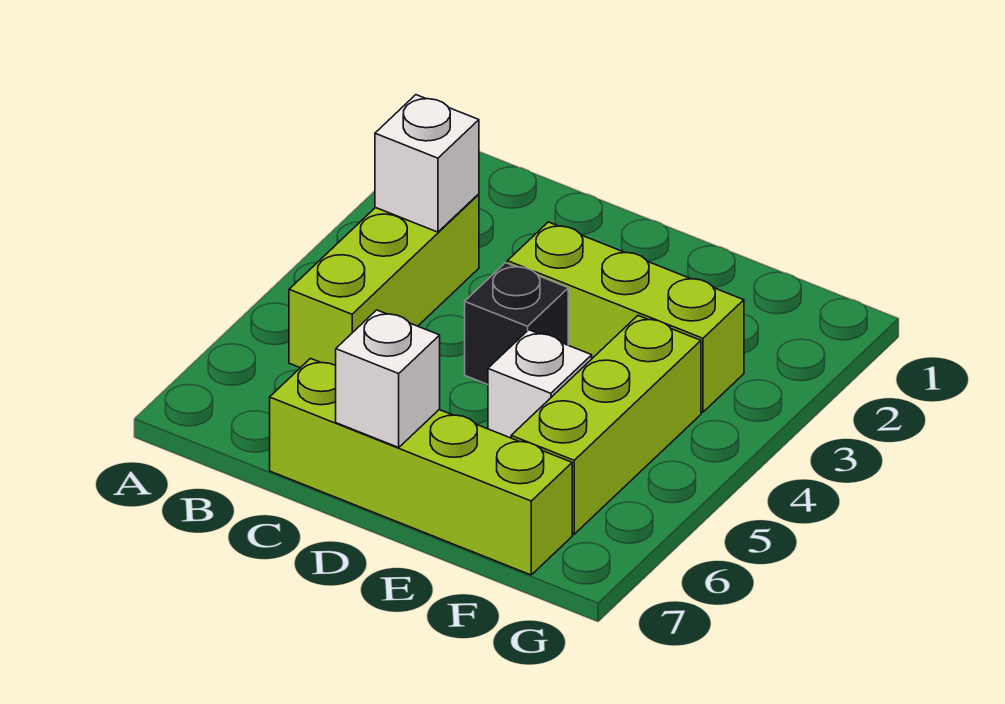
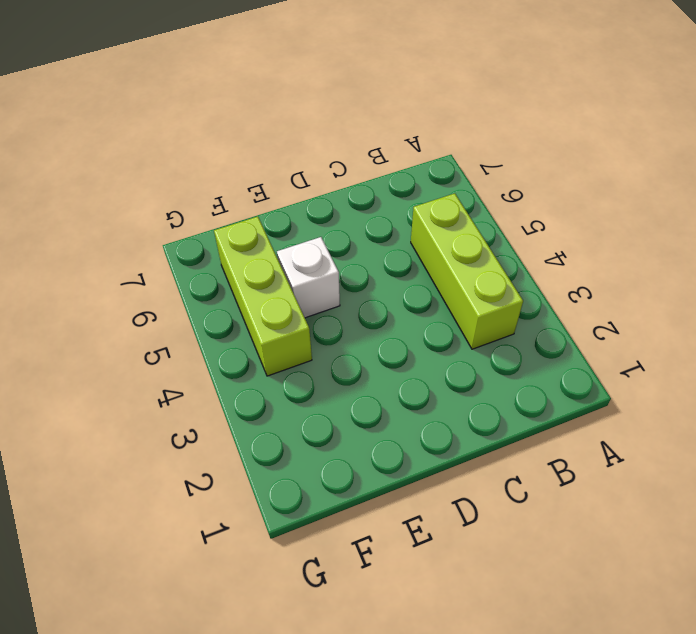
none -> lime brick C7:F7 level 1
none -> lime brick D3:F3 level 1

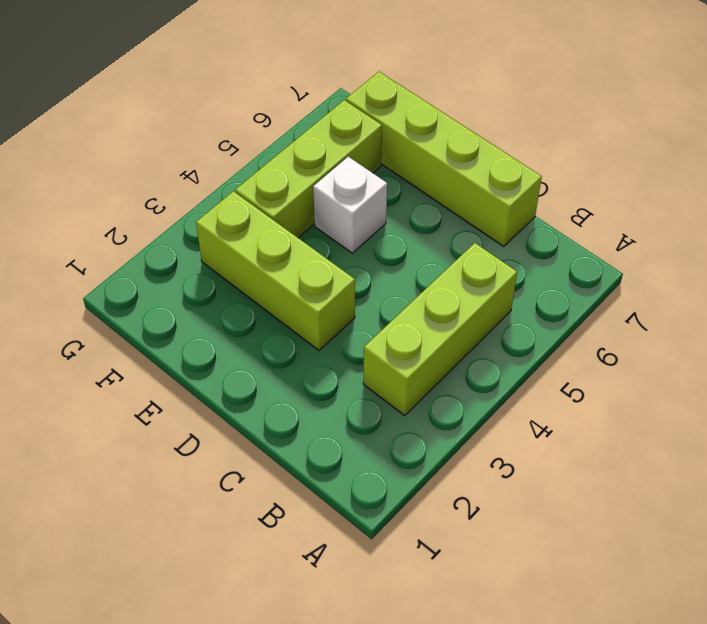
none -> black brick D4 level 1
none -> white brick B3 level 2

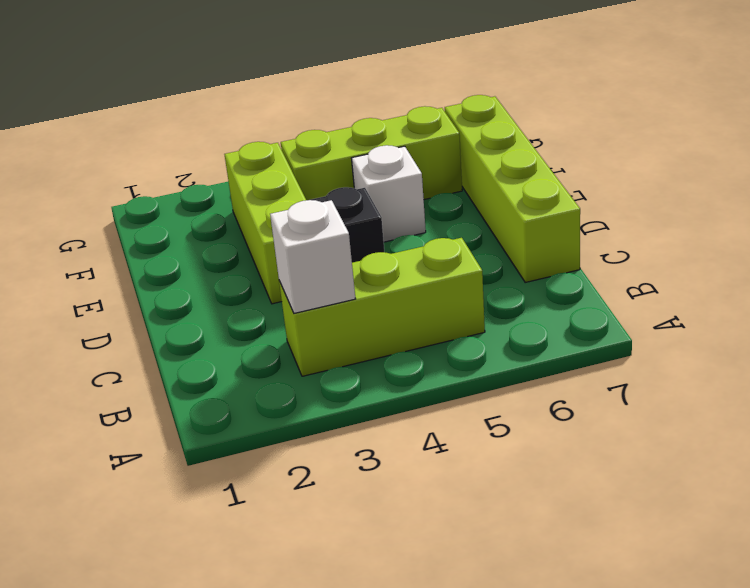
none -> white brick D7 level 2

